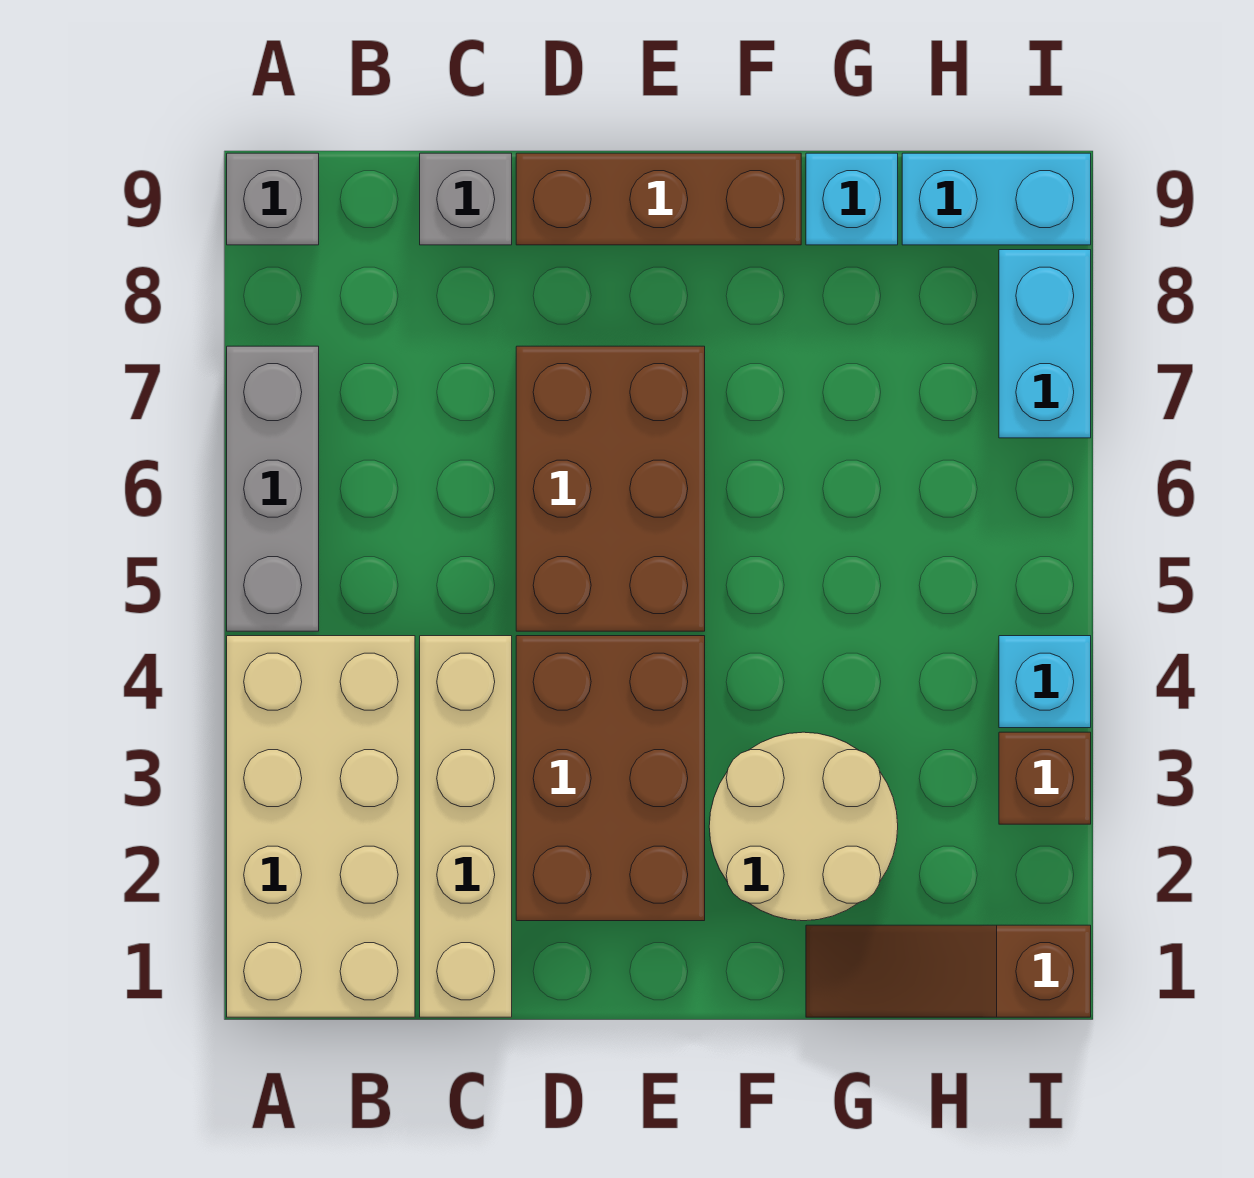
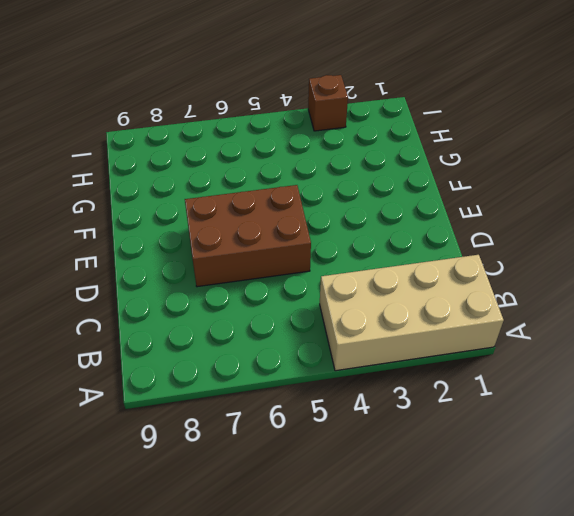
none -> grey brick A5:A7 level 1
none -> grey brick A9 level 1
none -> tan brick C1:C4 level 1

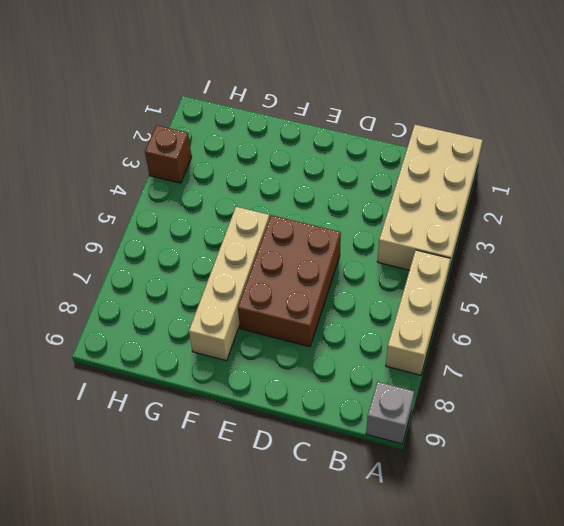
tan brick A5:A7 level 1 -> grey brick A5:A7 level 1
tan brick F5:F8 level 1 -> tan brick C1:C4 level 1
none -> grey brick C9 level 1
none -> brown brick D2:E4 level 1
none -> brown brick D9:F9 level 1

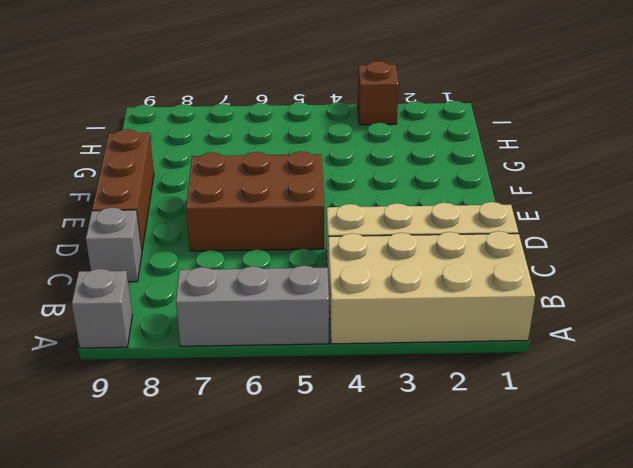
none -> brown brick D2:E4 level 1
none -> tan round brick F2:G3 level 1
none -> brown slope G1:I1 level 1 top I

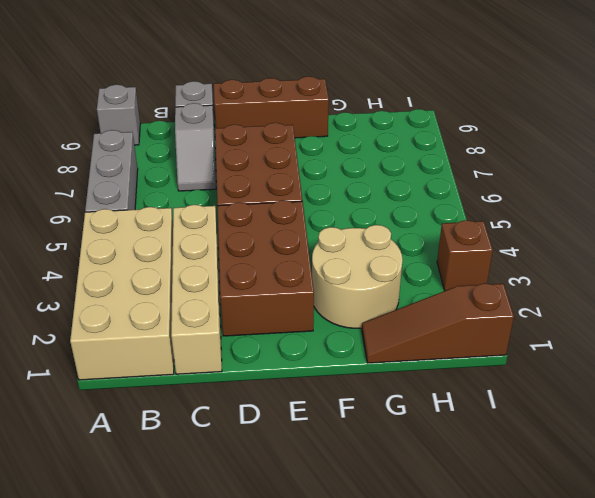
grey slope C7:C8 level 1 top 8 -> none
none -> cyan brick G9 level 1
none -> cyan brick H9:I9 level 1
none -> cyan brick I4 level 1

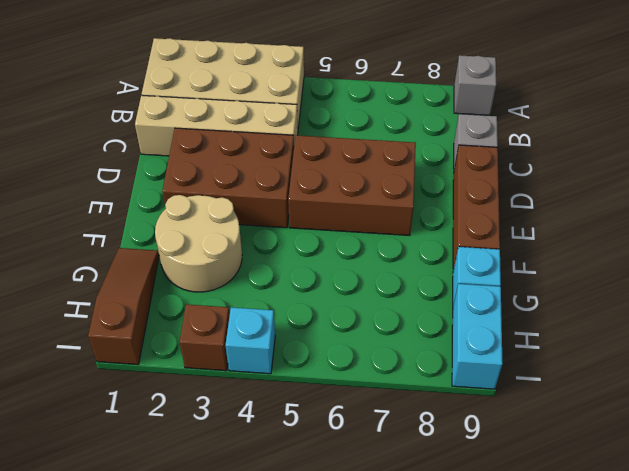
none -> grey brick A5:A7 level 1
none -> cyan brick I7:I8 level 1

